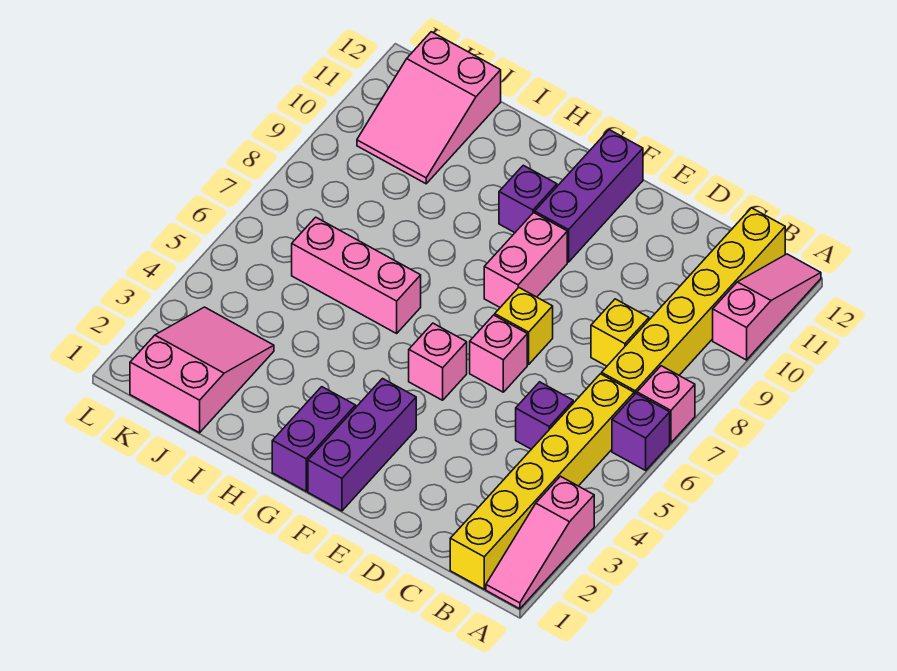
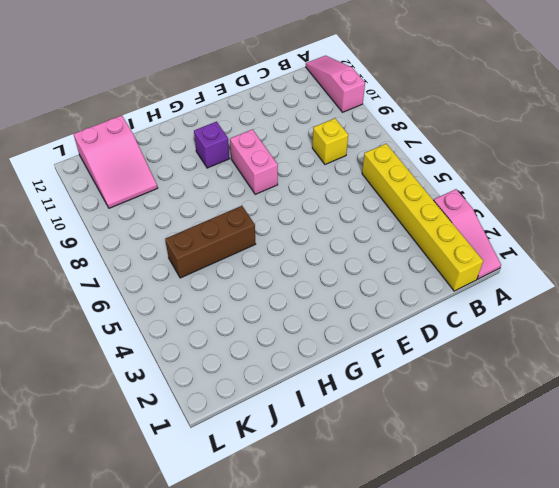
brown brick H6:J6 level 1 -> pink brick H6:J6 level 1
none -> purple brick A6 level 1
none -> pink brick A7 level 1
none -> yellow brick B7:B12 level 1

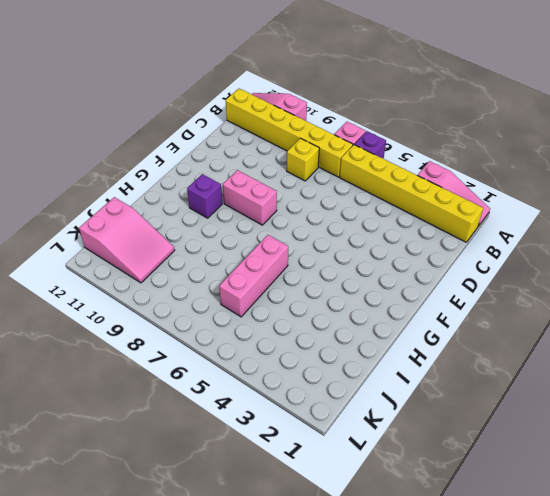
none -> purple brick C5 level 1
none -> pink brick E6 level 1
none -> yellow brick E7 level 1

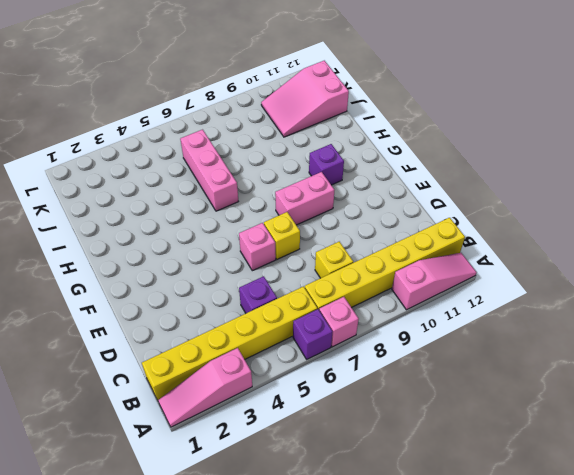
none -> purple brick F1:F3 level 1
none -> pink brick F5 level 1
none -> purple brick F10:F12 level 1

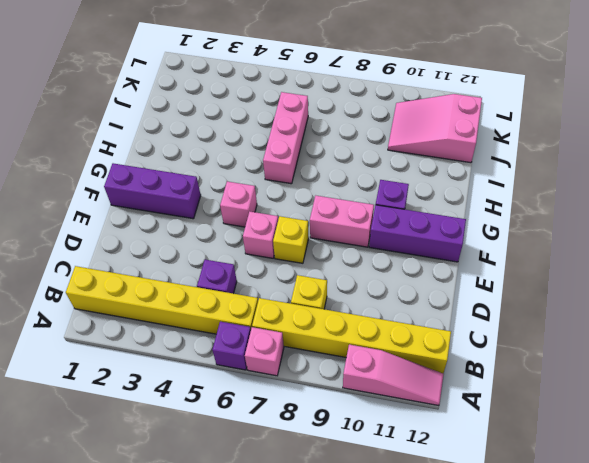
none -> pink slope A1:A3 level 1 top 3
none -> purple brick G1:G2 level 1
none -> pink slope J1:K3 level 1 top 1

